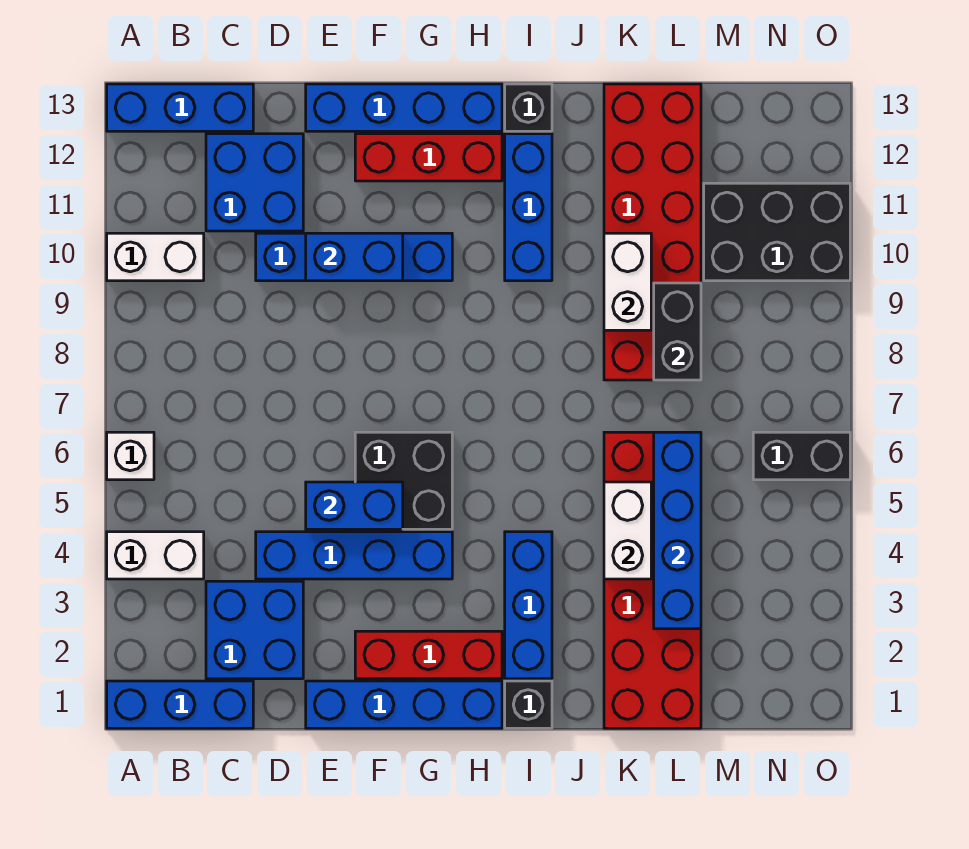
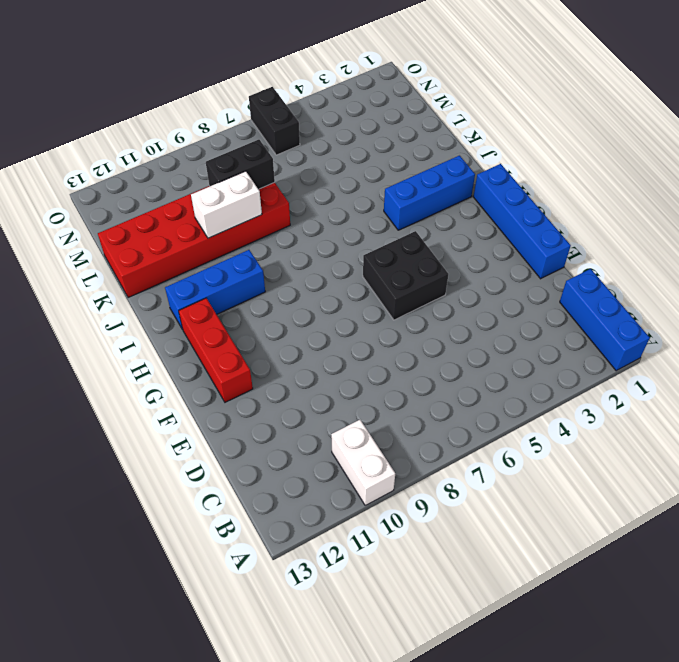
none -> white brick A4:B4 level 1
none -> white brick A6 level 1
none -> blue brick A13:C13 level 1

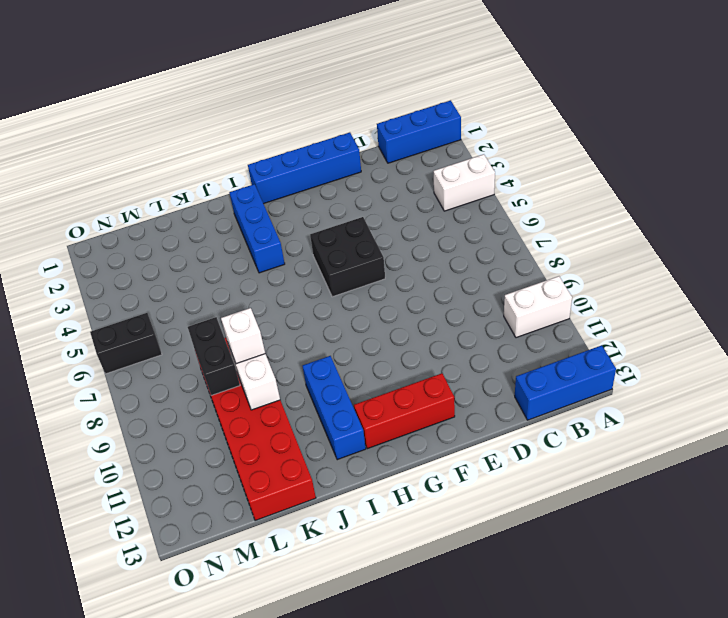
white brick K9 level 3 -> white brick A6 level 1
none -> blue brick C2:D3 level 1
none -> blue brick C11:D12 level 1
none -> blue brick D4:G4 level 1

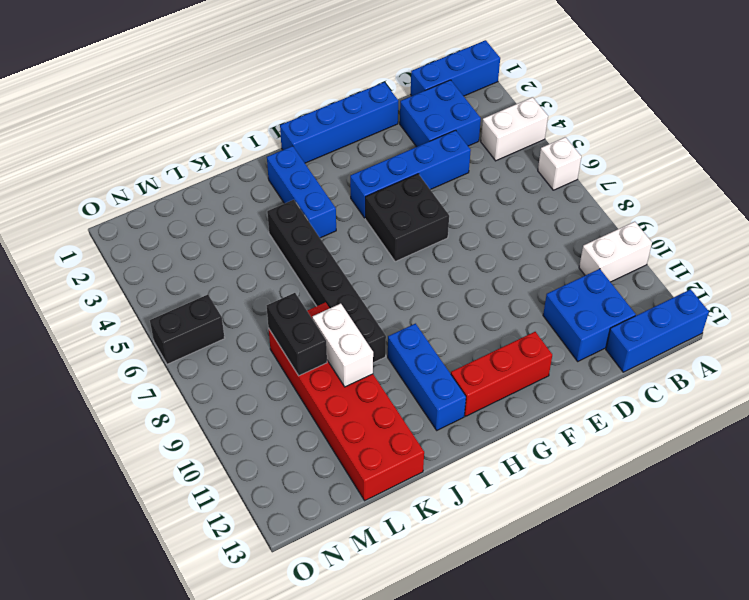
black brick J4:J9 level 1 -> none
none -> blue brick D10:G10 level 1
none -> blue brick E13:H13 level 1
none -> red brick F2:H2 level 1

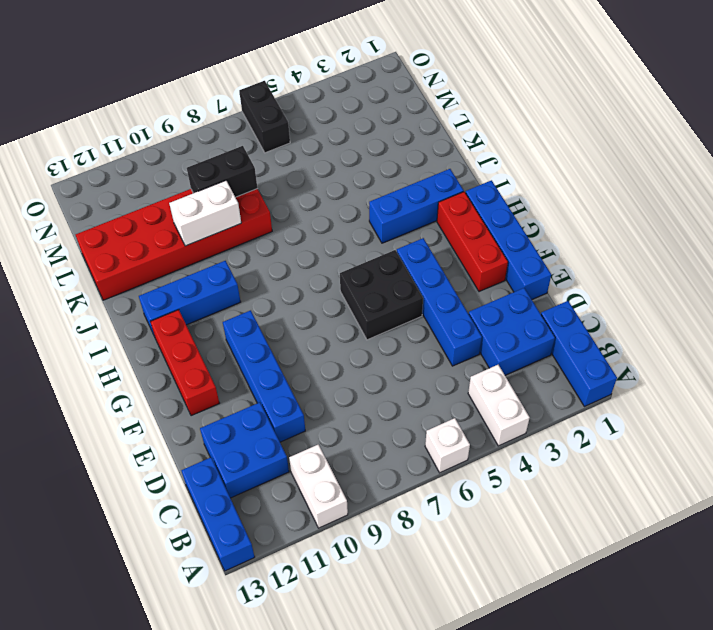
none -> blue brick E13:H13 level 1
none -> black brick I1 level 1
none -> black brick I13 level 1

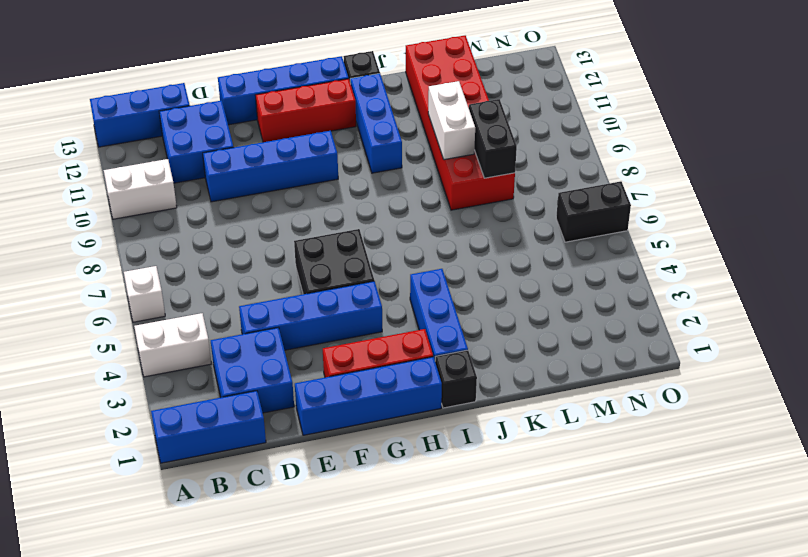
none -> red brick K1:L6 level 1
none -> black brick M10:O11 level 1
none -> blue brick E5:F5 level 2

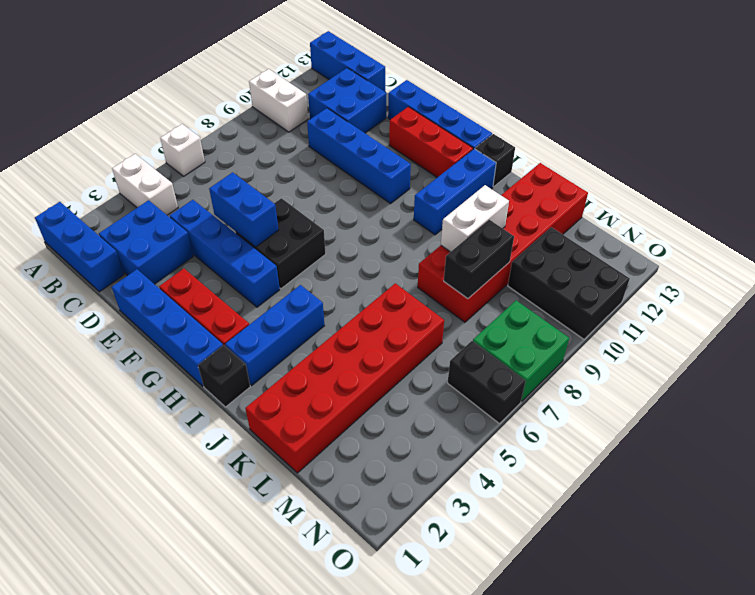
green brick N7:O8 level 1 -> none
none -> blue brick E10:F10 level 2
none -> white brick K4:K5 level 2
none -> blue brick L3:L6 level 2

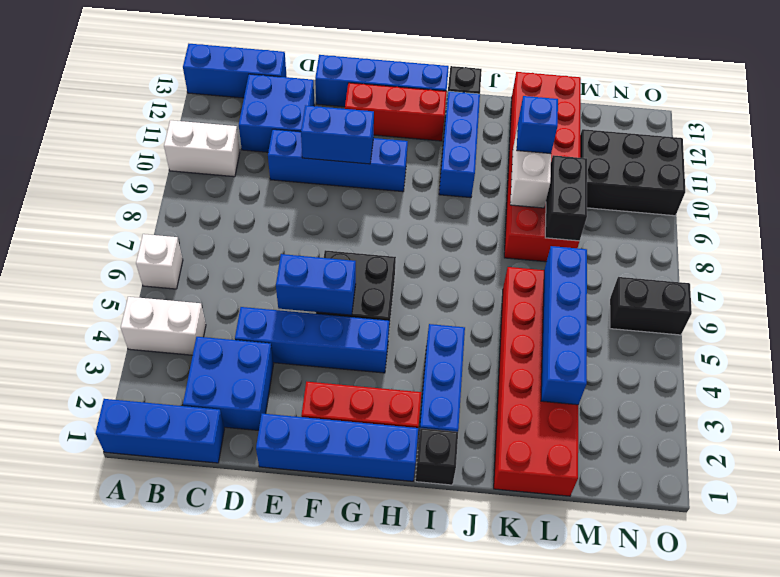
blue brick K10 level 3 -> none
none -> white brick K4:K5 level 2

